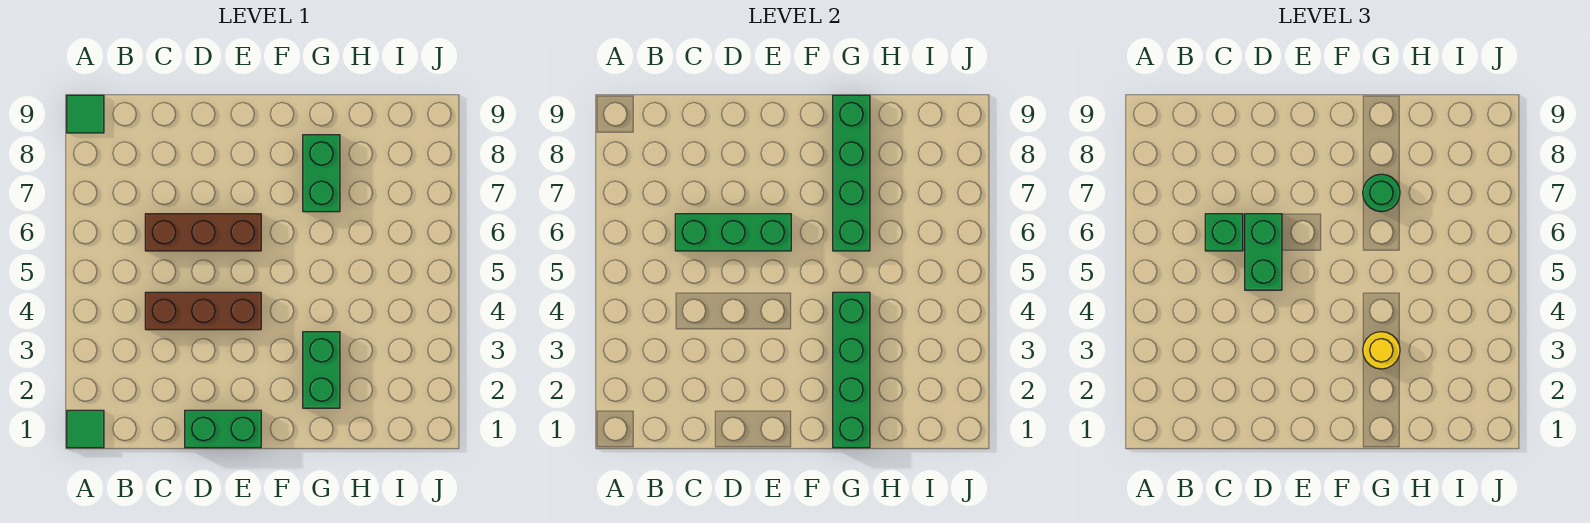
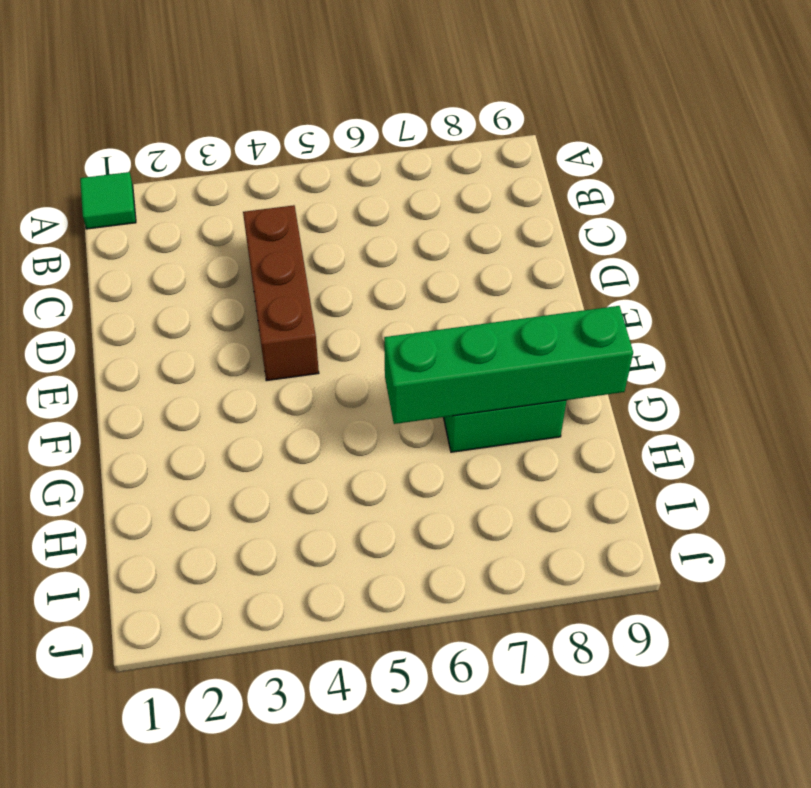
none -> green tile A9 level 1
none -> brown brick C6:E6 level 1
none -> green brick D1:E1 level 1

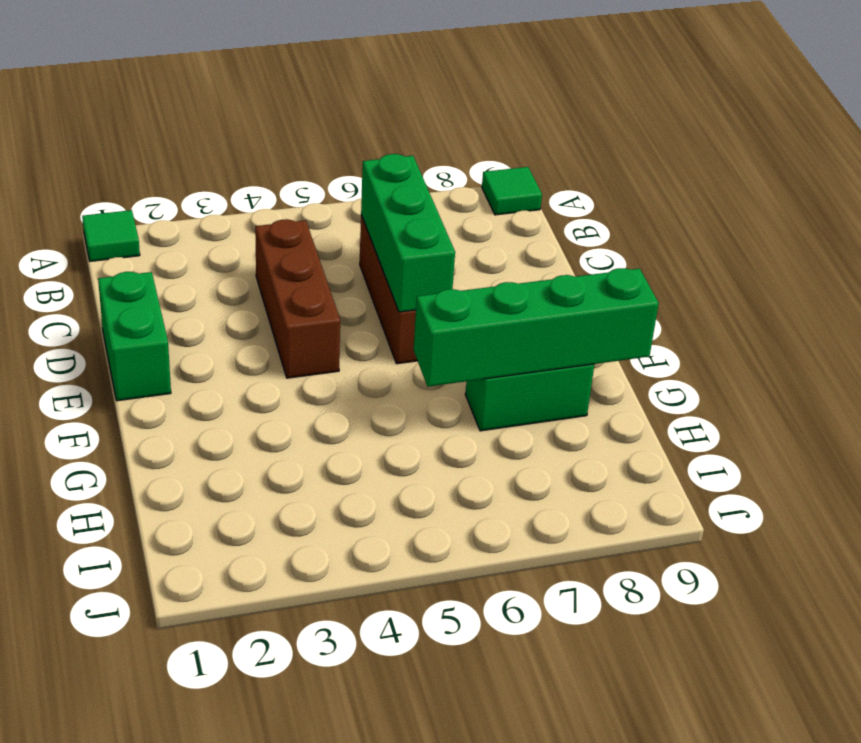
none -> green brick G2:G3 level 1
none -> green brick G1:G4 level 2
none -> green brick C6 level 3

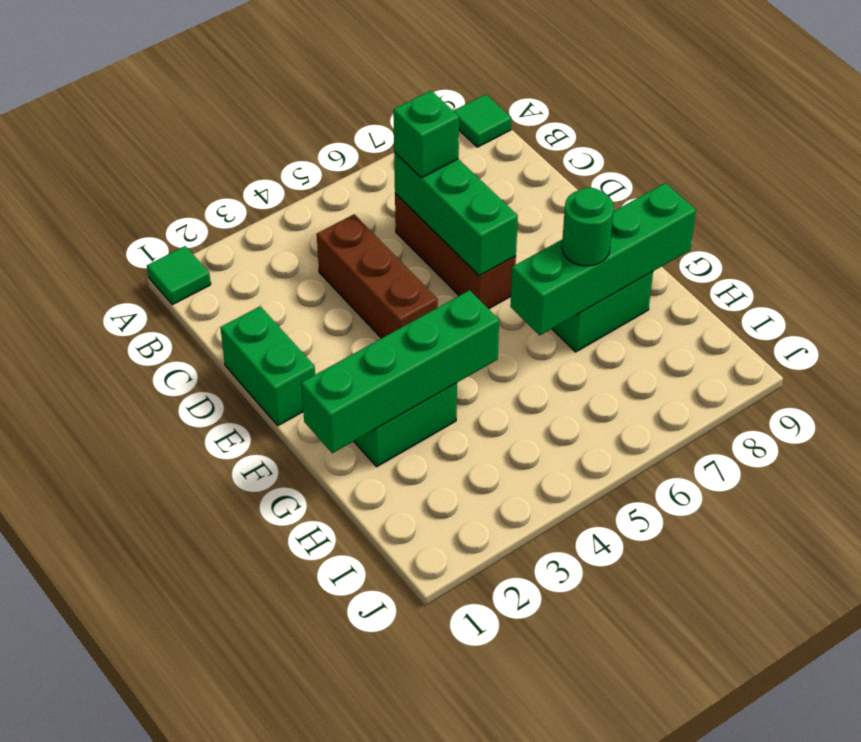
none -> green brick D5:D6 level 3
none -> yellow round brick G3 level 3

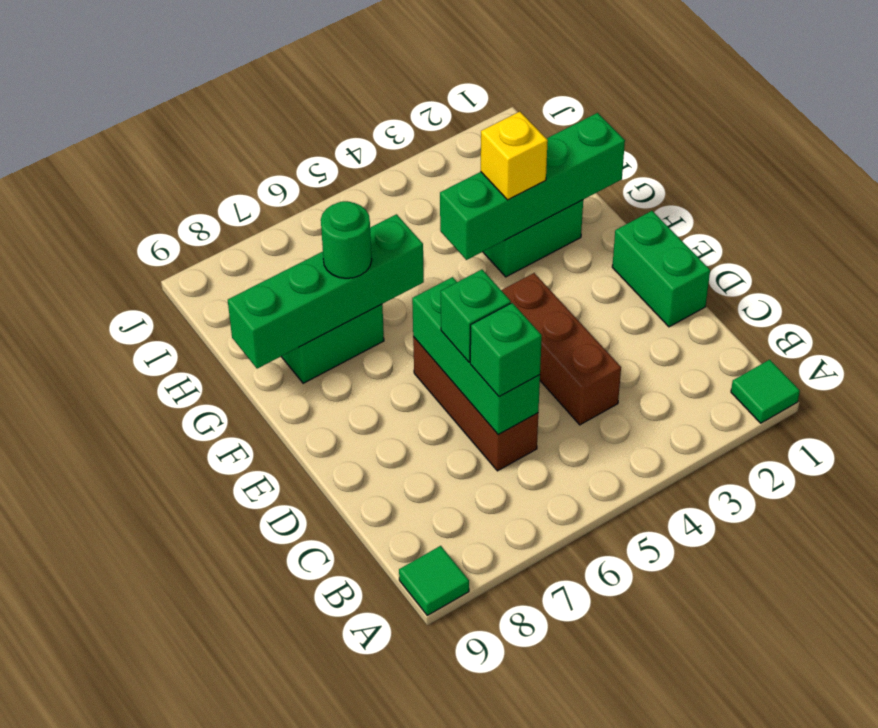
green brick D6 level 3 -> green brick D5:D6 level 3
yellow brick G3 level 3 -> yellow round brick G3 level 3

